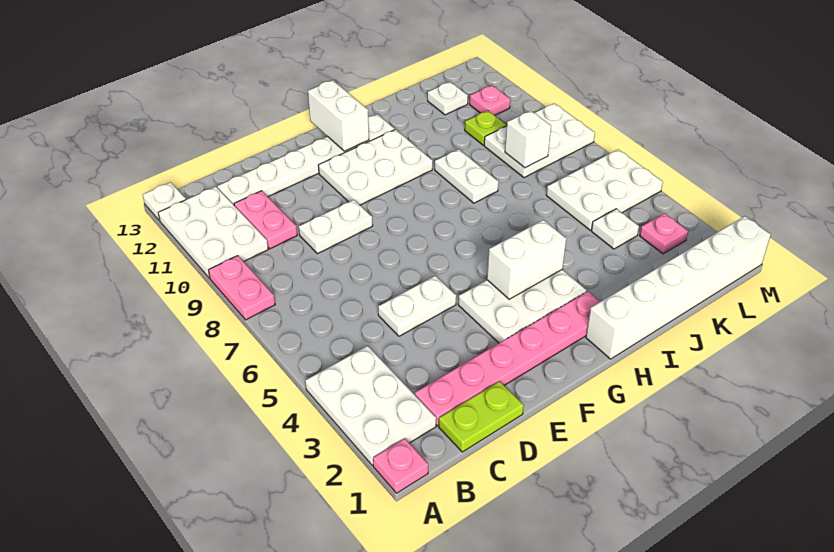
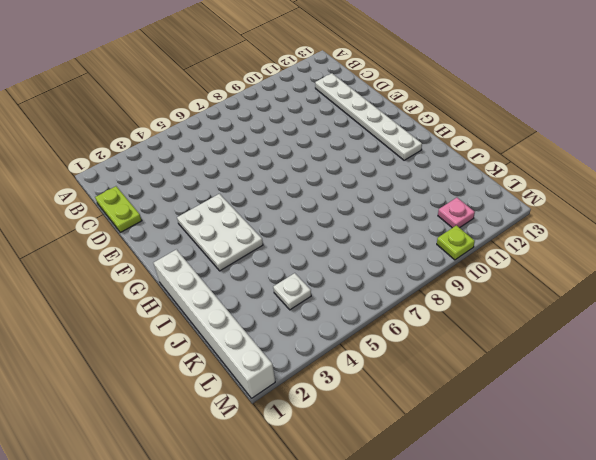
lime plate M10 level 1 -> lime plate K10 level 1
none -> pink plate A1 level 1
none -> white plate A2:B4 level 1
none -> pink plate A8:A9 level 1

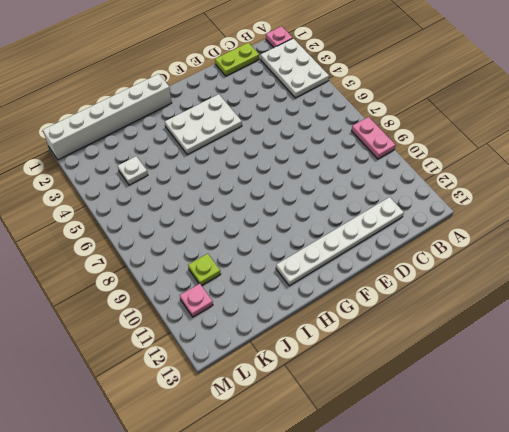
none -> white plate A10:B12 level 1
none -> white plate A13 level 1
none -> pink plate C2:H2 level 1

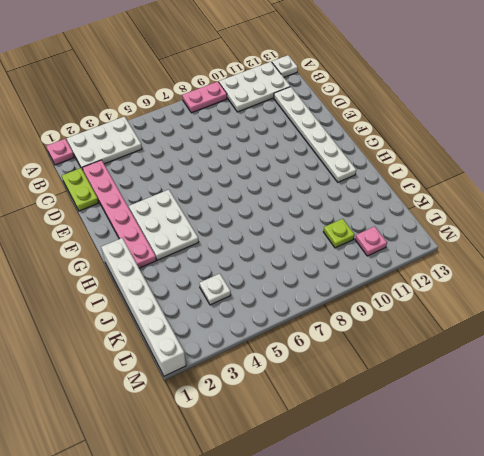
none -> pink plate C10:C11 level 1
none -> white plate D5:E5 level 1
none -> white plate D9:E9 level 1

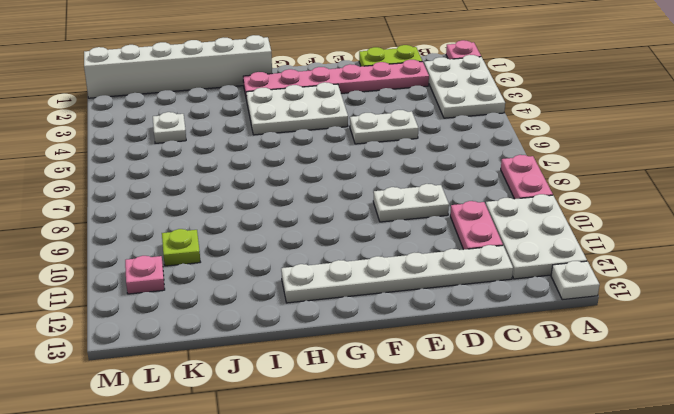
none -> white plate F10:H11 level 1
none -> white plate I8:I9 level 1
none -> white plate K5:M6 level 1

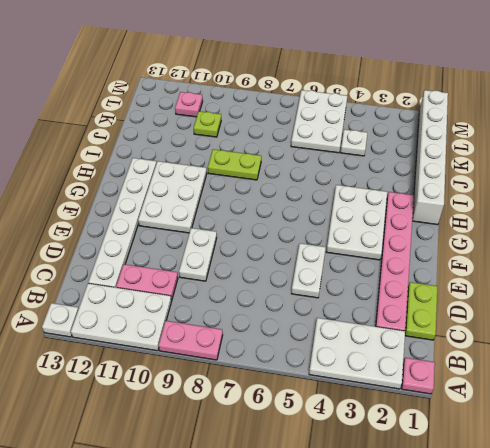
lime plate I8:I9 level 1 -> white plate I8:I9 level 1
none -> white plate K8:M9 level 1
none -> white plate K12 level 1
none -> pink plate L3 level 1

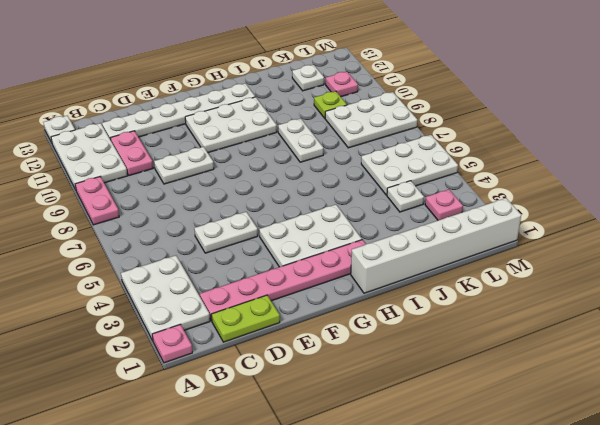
none -> white brick G4:H4 level 2
none -> white brick G12:G13 level 2
none -> white brick K8 level 2

